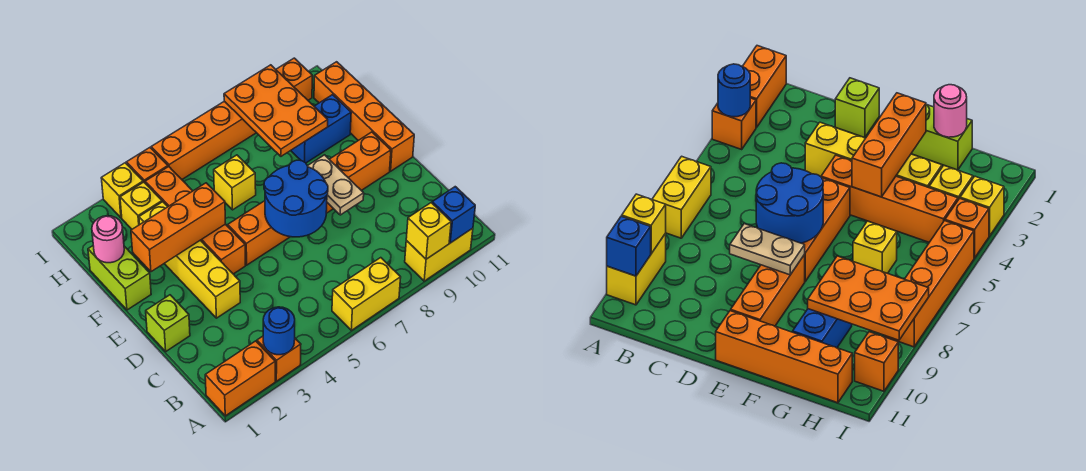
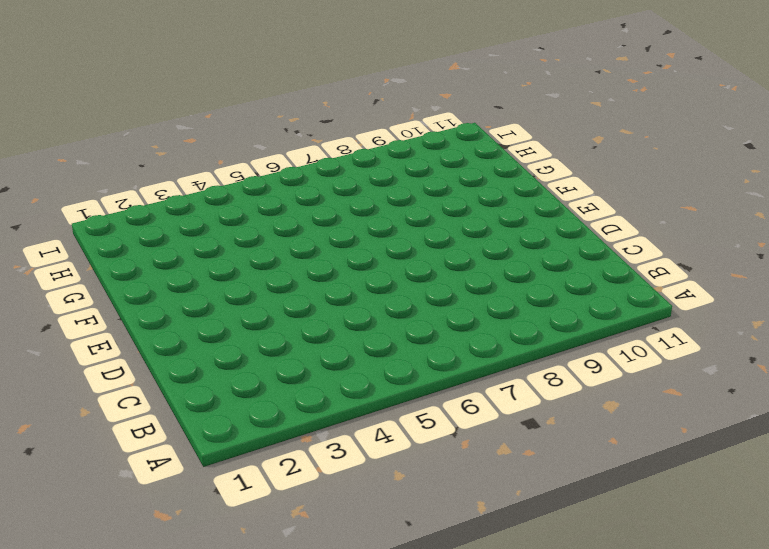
none -> orange brick A1:A2 level 1
none -> orange brick A3 level 1
none -> yellow brick A6:A7 level 1

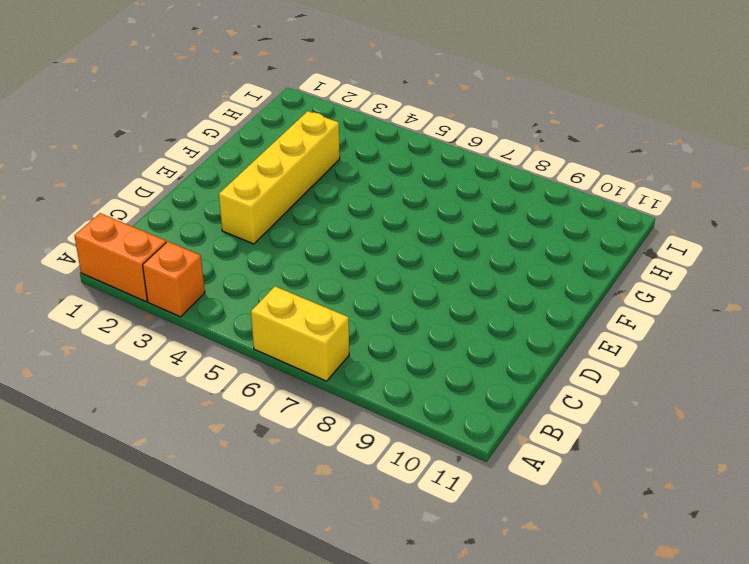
none -> yellow brick A9:A10 level 1
none -> lime brick D1 level 1
none -> orange brick E4:H4 level 1

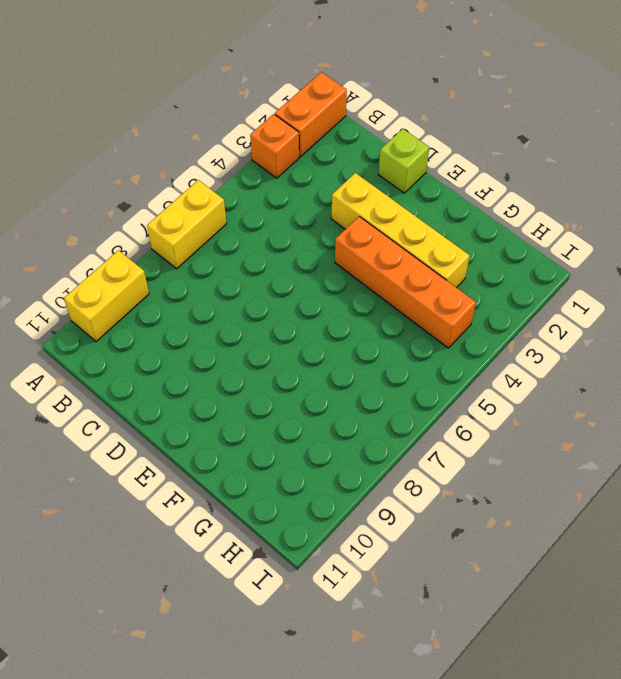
none -> orange brick E5:E7 level 1
none -> orange brick E8:E10 level 1
none -> orange brick E11:H11 level 1

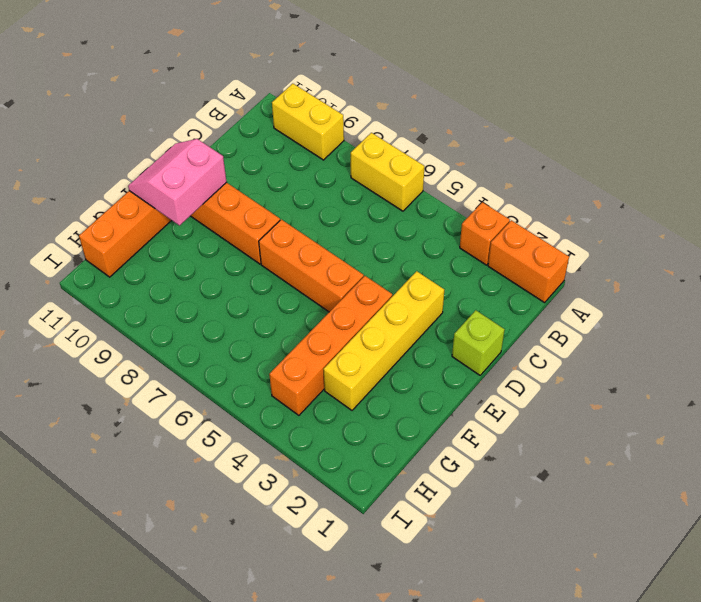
pink slope E10:F11 level 2 top 10 -> none
none -> lime brick F1:G1 level 1
none -> yellow brick G6 level 1
none -> blue brick G9:G10 level 1

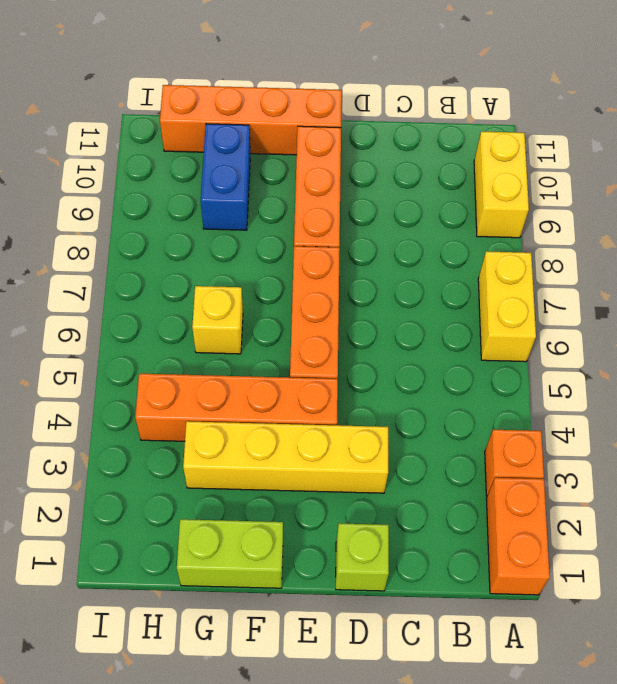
none -> yellow brick H3 level 1
none -> yellow brick I3 level 1
none -> orange brick I4 level 1

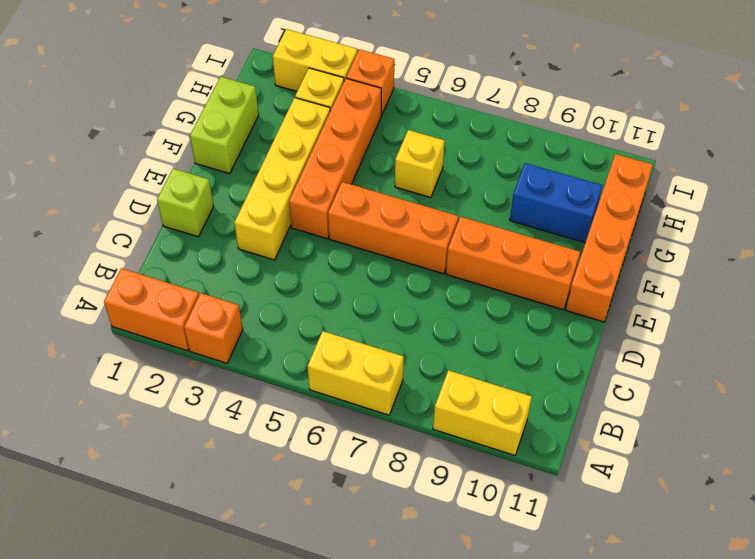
yellow brick I2:I3 level 1 -> yellow brick I3 level 1
none -> orange brick I5:I8 level 1
none -> orange brick I10 level 1
none -> blue round brick A3 level 2

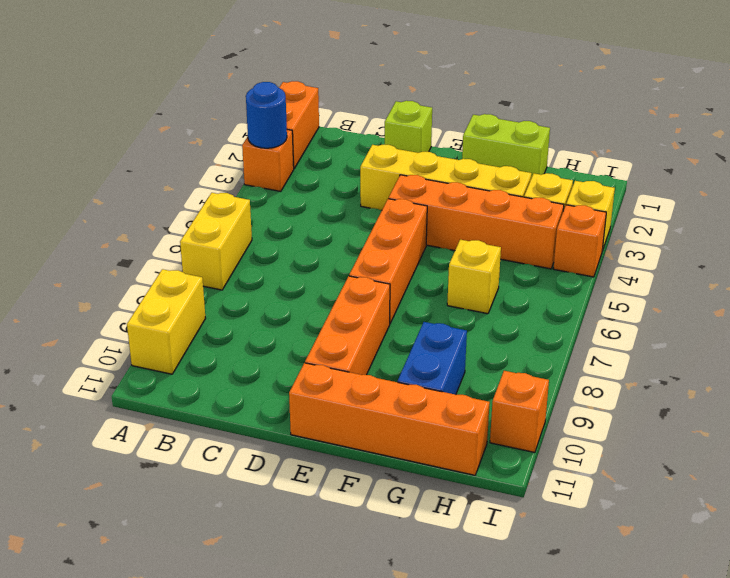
none -> orange brick I5:I8 level 1
none -> yellow brick A9 level 2
none -> blue brick A10 level 2

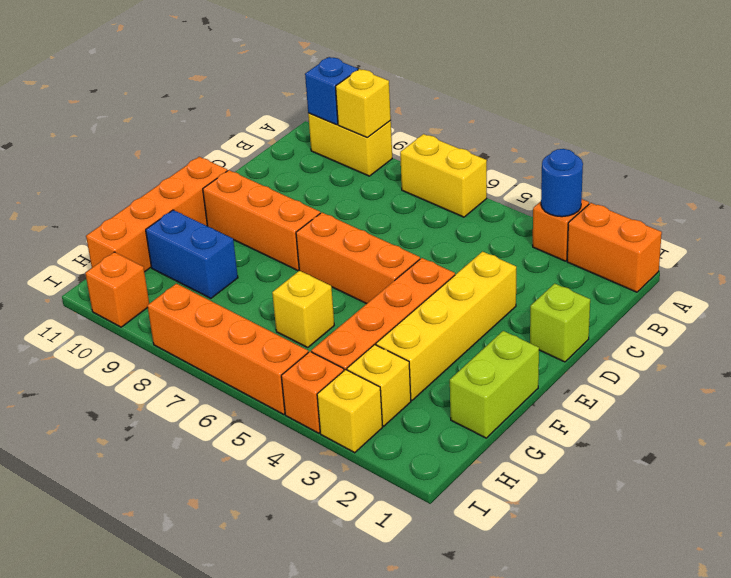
none -> blue round brick D6:E7 level 2
none -> tan plate D8:E8 level 2
none -> orange brick F2:F4 level 2

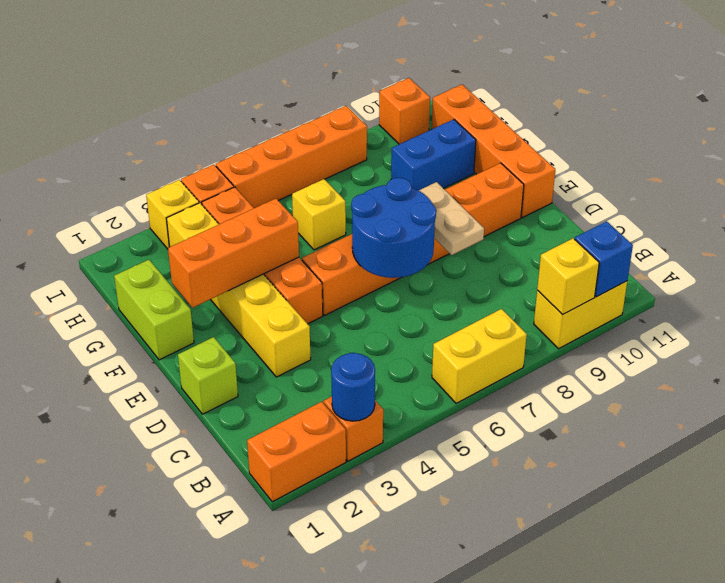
none -> pink round brick G1 level 2
none -> orange plate G8:I9 level 2

